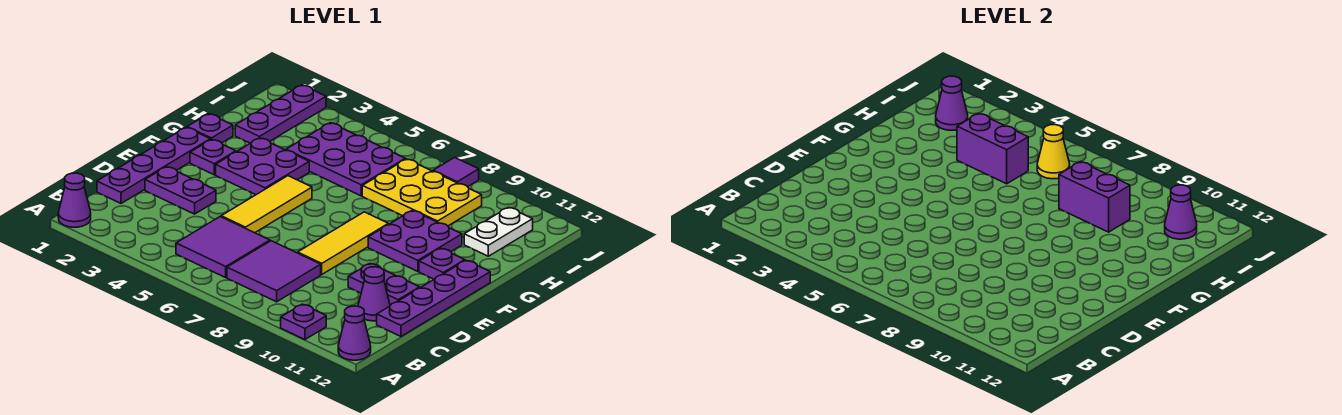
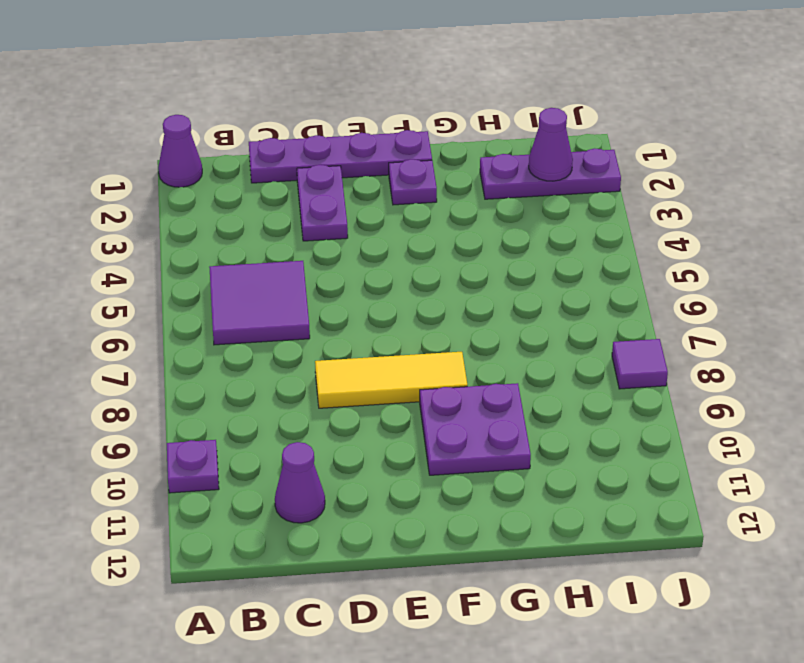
none -> purple cone A12 level 1
none -> purple tile B7:C8 level 1
none -> purple plate C12:F12 level 1

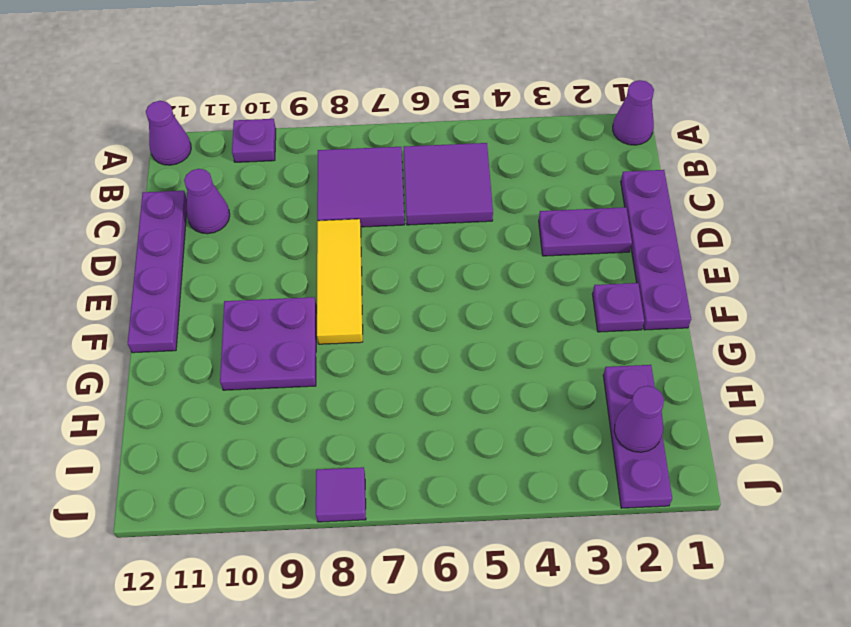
none -> yellow tile D5:F5 level 1
none -> purple plate D10:D11 level 1
none -> purple plate F3:G4 level 1

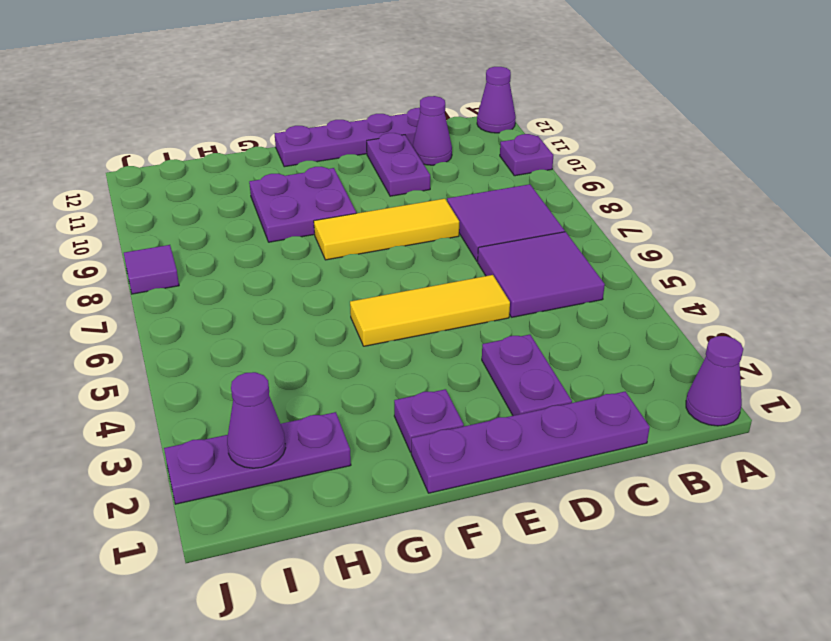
none -> purple plate F3:G4 level 1
none -> purple plate F11 level 1
none -> purple plate G1 level 1

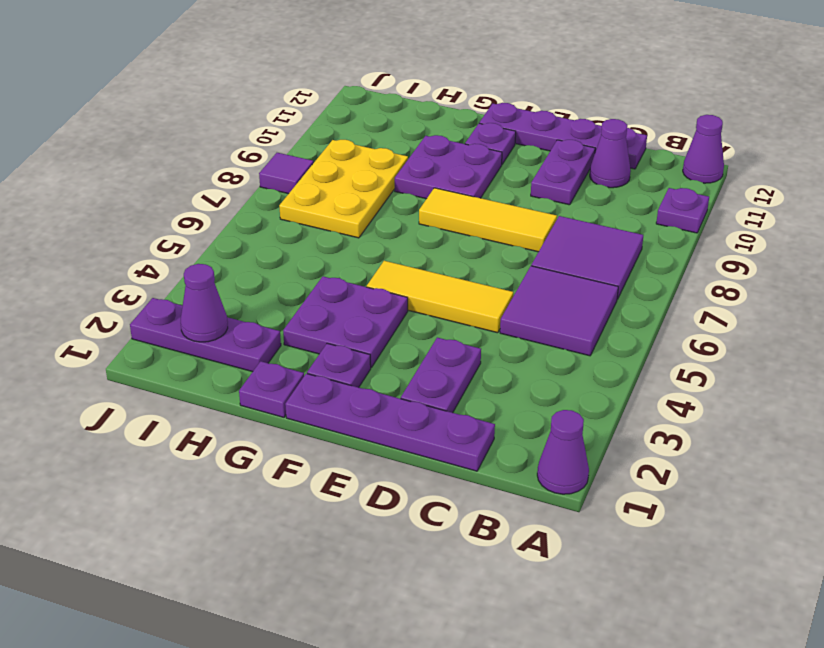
none -> purple plate H4:I6 level 1
none -> white plate H11:I11 level 1
none -> purple brick H4:H5 level 2

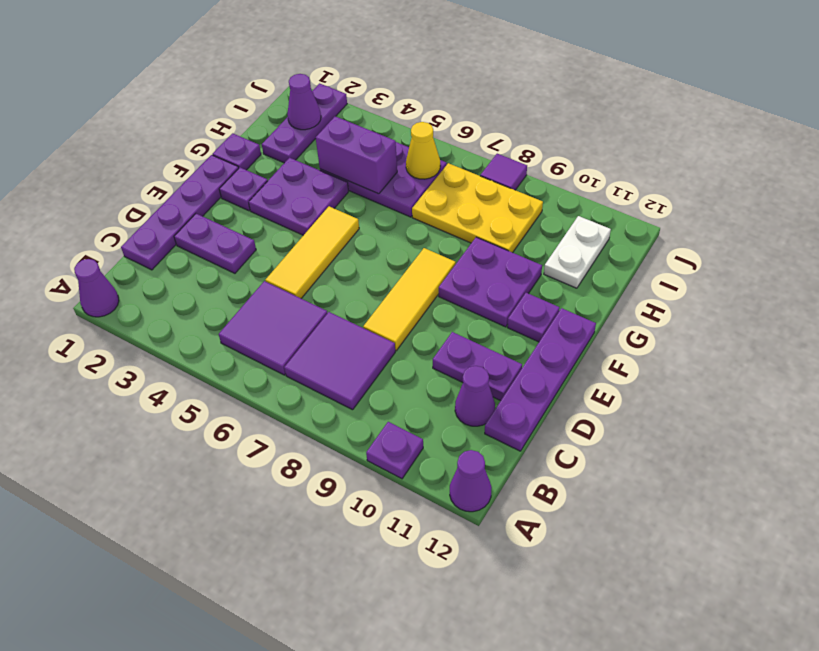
none -> purple brick H8:H9 level 2
none -> purple cone I11 level 2

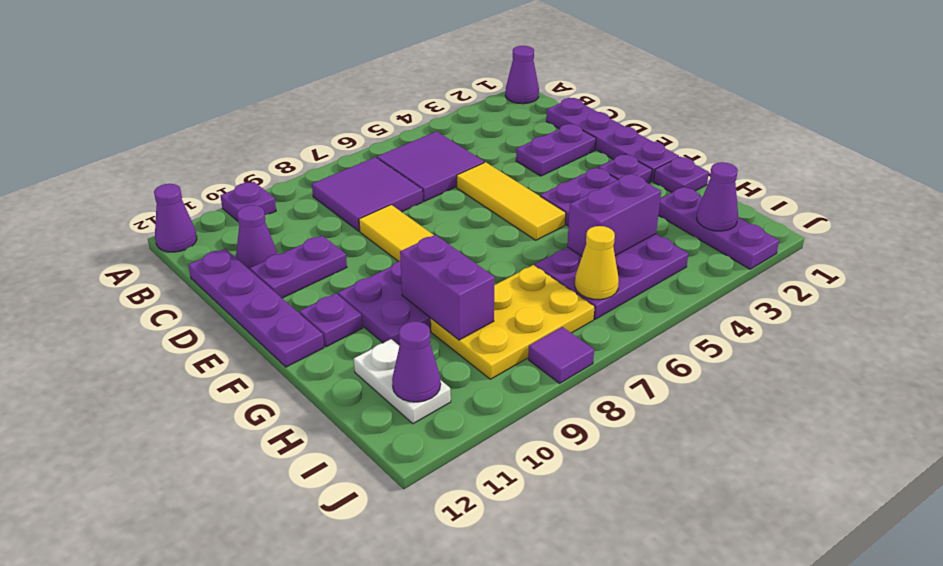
purple brick G9:H9 level 2 -> purple brick H8:H9 level 2

